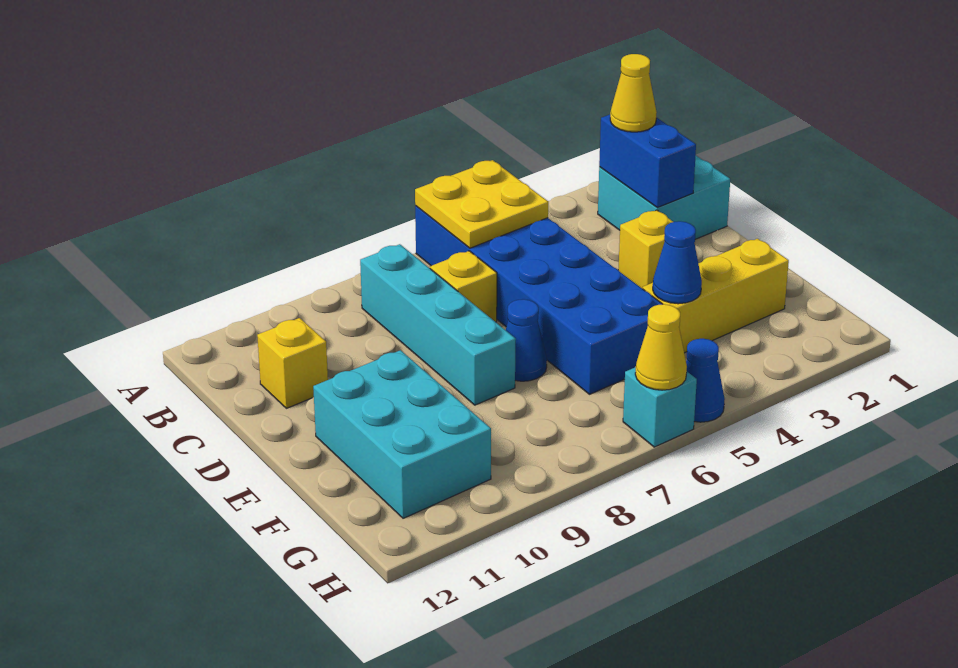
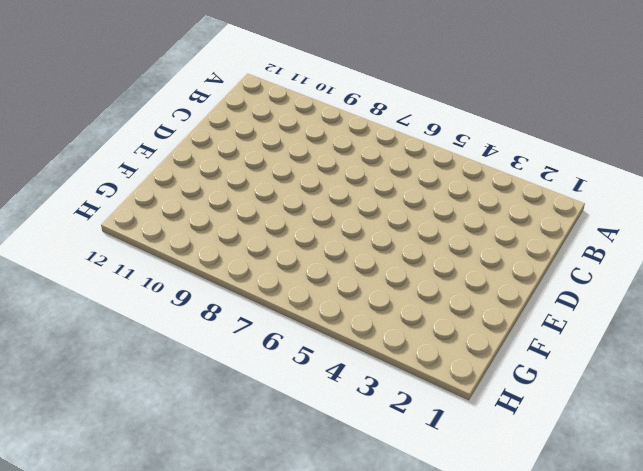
none -> blue brick A5:F6 level 1
none -> cyan brick B1:C2 level 1
none -> cyan brick B8:E8 level 1

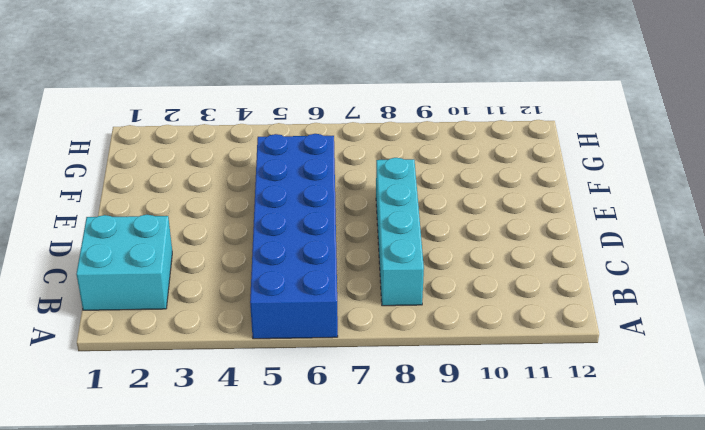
none -> yellow brick C7 level 1
none -> yellow brick C11 level 1
none -> yellow brick D3 level 1

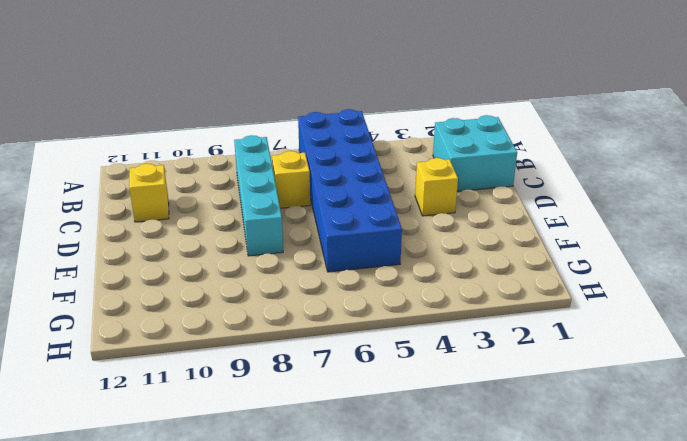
none -> blue cone E7 level 1
none -> cyan brick E10:G11 level 1
none -> yellow brick F2:F4 level 1

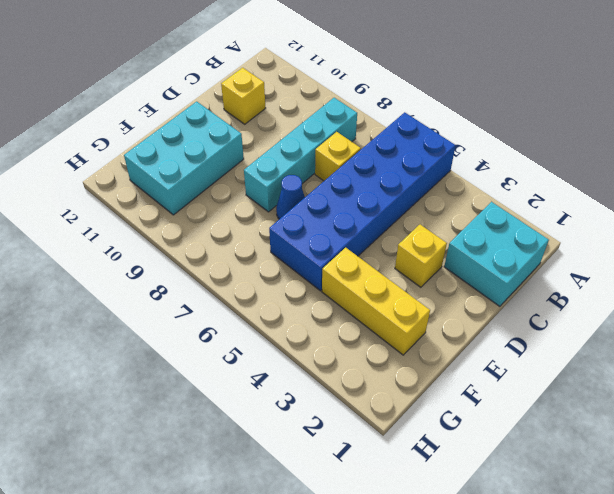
none -> blue cone H5 level 1
none -> cyan brick H6 level 1
none -> yellow plate A5:B6 level 2

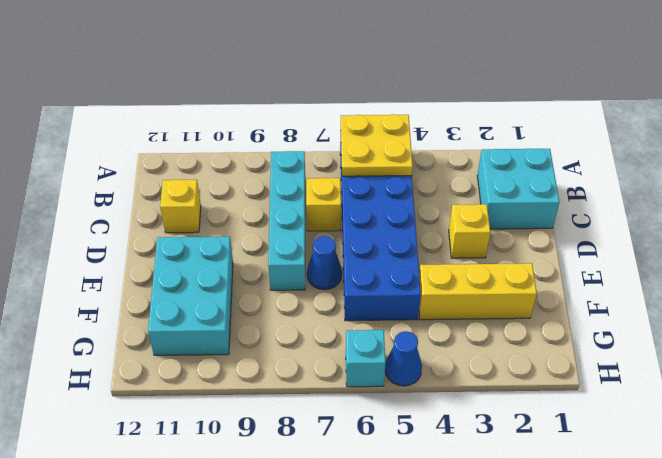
none -> blue brick B2:C2 level 2
none -> blue cone F4 level 2
none -> yellow cone H6 level 2

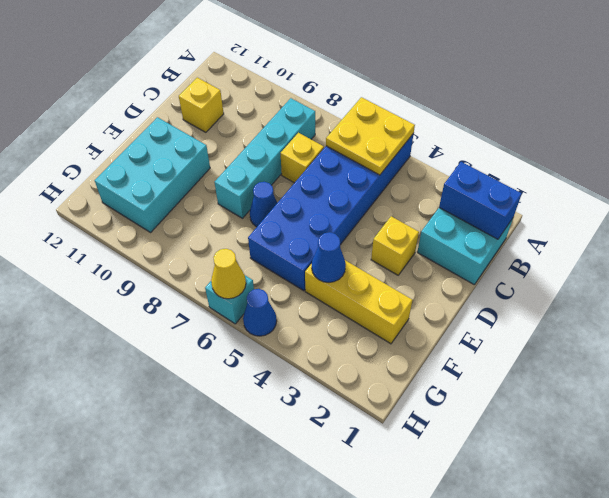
blue brick B1:B2 level 2 -> blue brick B2:C2 level 2
none -> yellow cone B2 level 3

